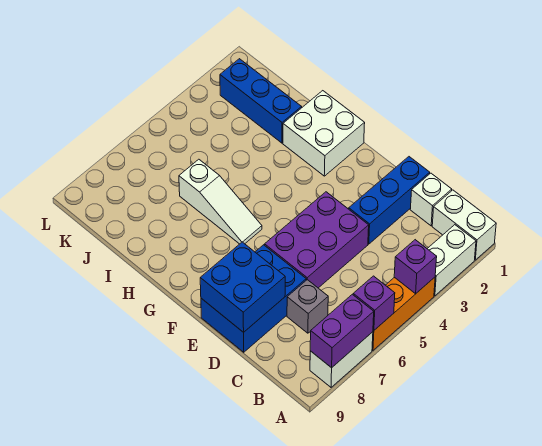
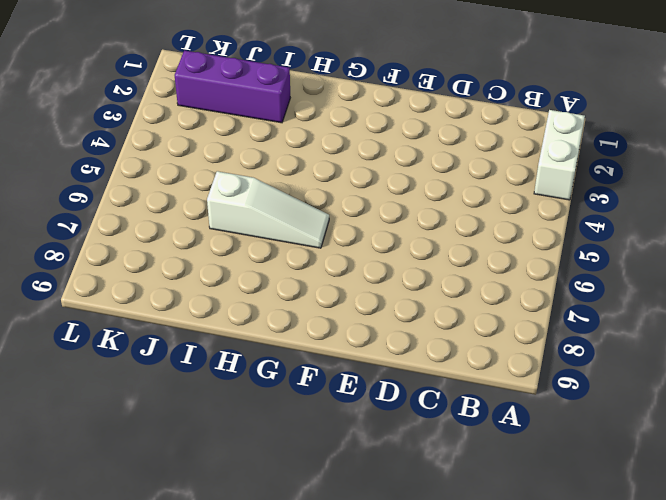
purple brick I2:K2 level 1 -> blue brick I2:K2 level 1
none -> white brick A1:B1 level 1
none -> orange brick A4:A6 level 1
none -> white brick A7:A8 level 1

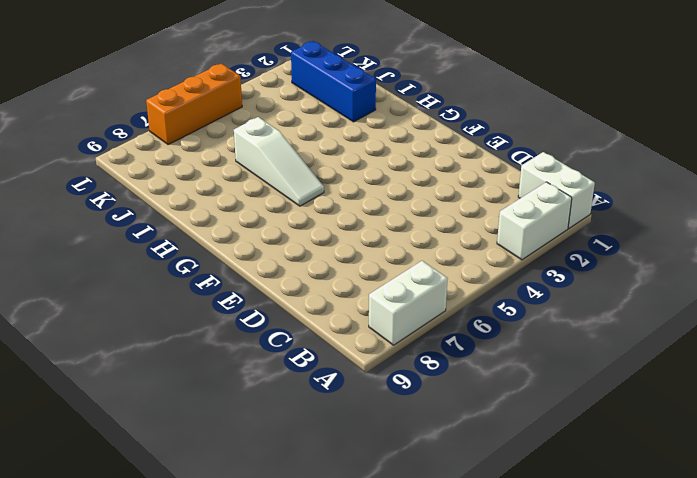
orange brick L5:L7 level 1 -> orange brick A4:A6 level 1
none -> white brick C1 level 1
none -> grey brick C7 level 1
none -> blue brick D1:D3 level 1

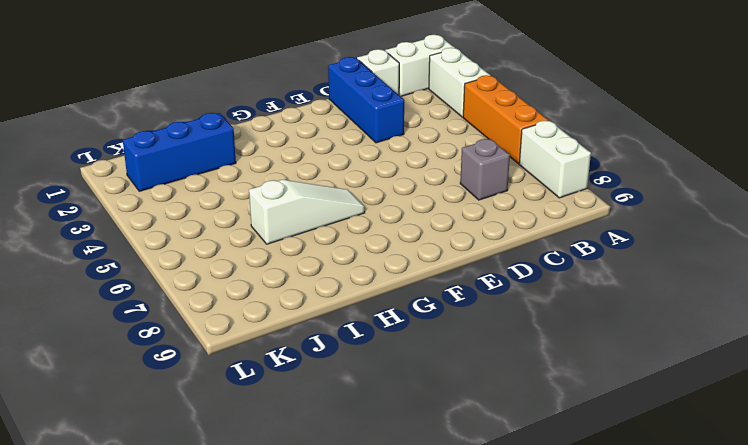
none -> purple brick D4:E6 level 1
none -> blue brick D7:E9 level 1
none -> white brick G1:H2 level 1

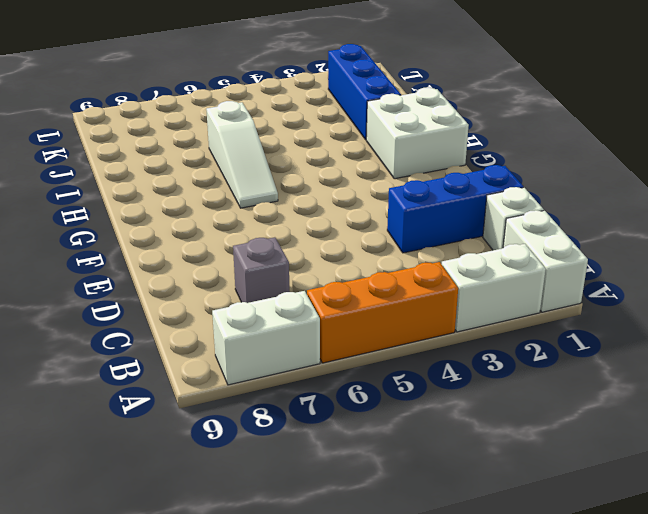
none -> purple brick D4:E6 level 1
none -> blue brick D7:E9 level 1
none -> purple brick A4 level 2

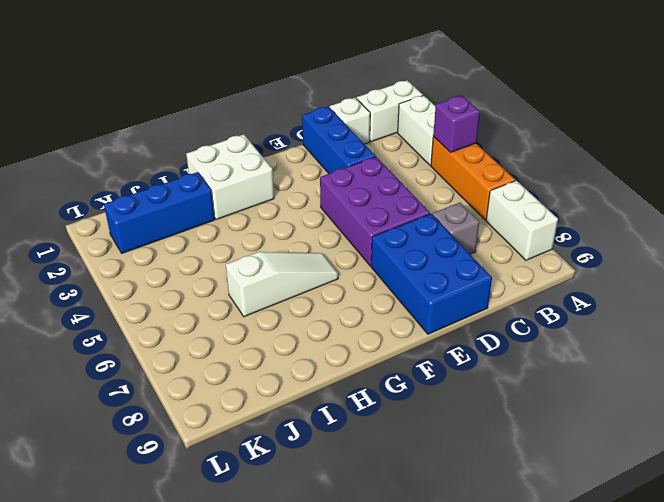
none -> purple brick A6 level 2
none -> purple brick A7:A8 level 2
none -> blue brick D8:E9 level 2

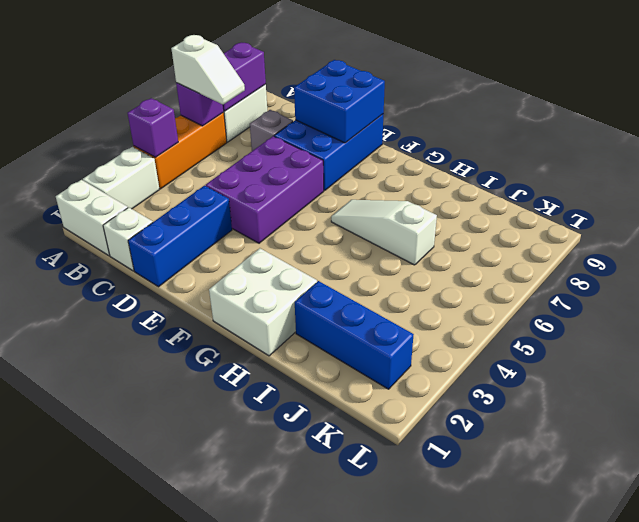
white slope A6:B6 level 3 top A -> none

